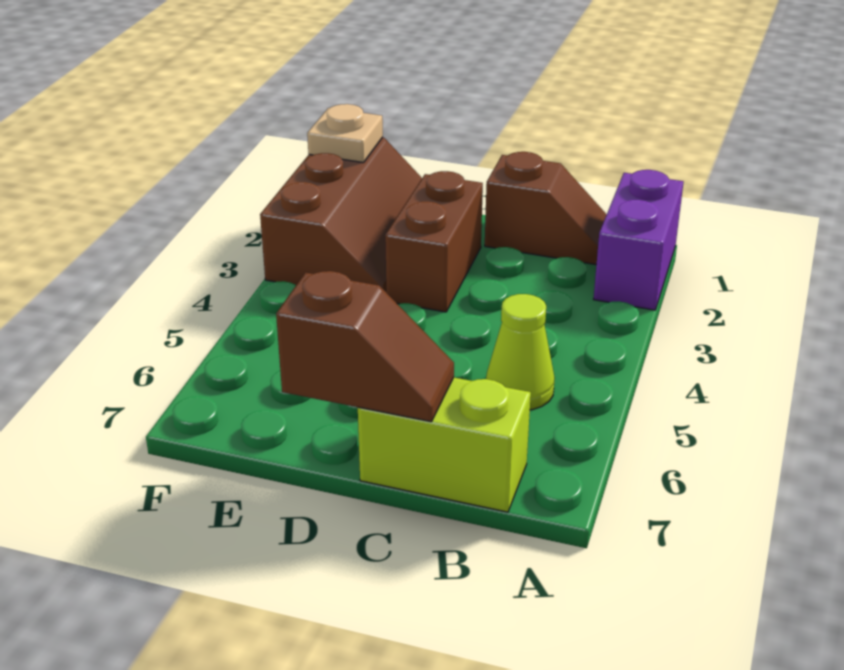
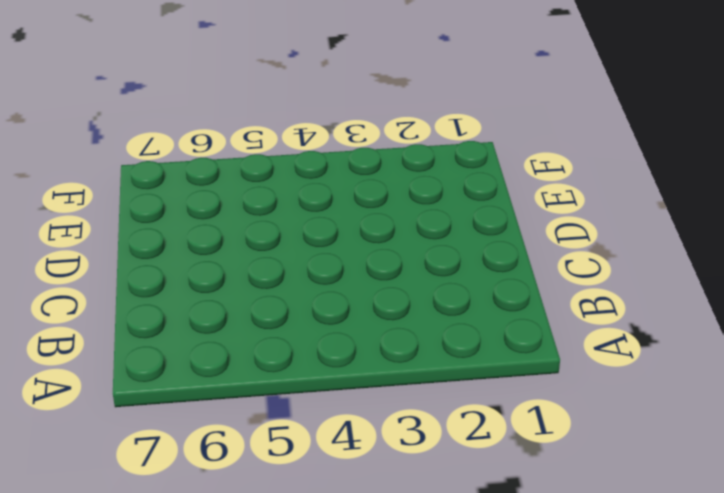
none -> purple brick A1:A2 level 1
none -> brown slope B1:C1 level 1 top C

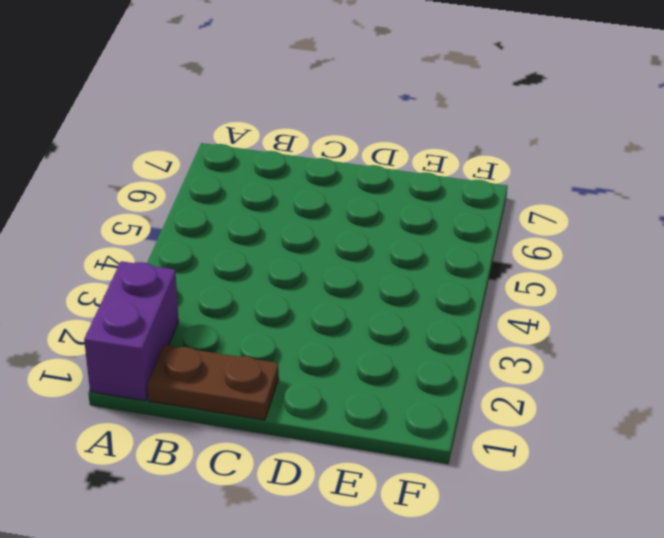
brown plate B1:C1 level 1 -> brown slope B1:C1 level 1 top C
none -> lime cone B5 level 1
none -> lime brick B7:C7 level 1

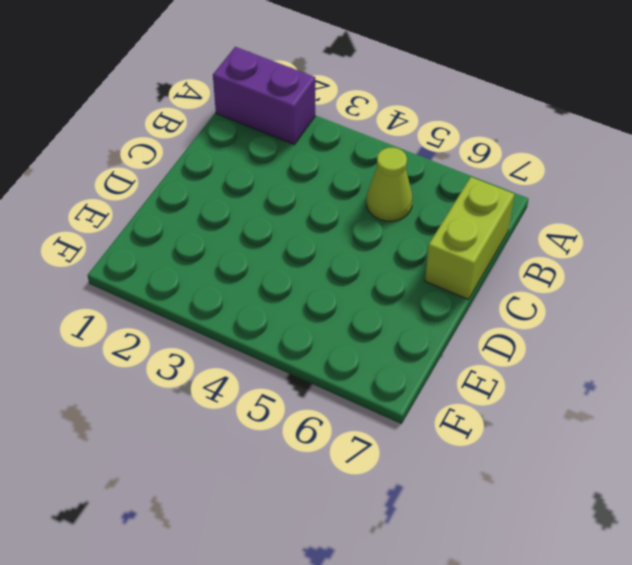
none -> brown slope B1:C1 level 1 top C
none -> brown brick D2:D3 level 1

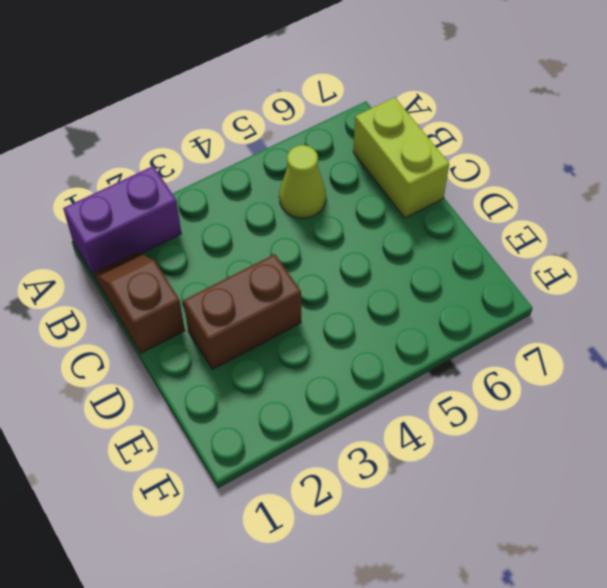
none -> brown slope E1:F3 level 1 top F
none -> brown slope C7:D7 level 2 top D

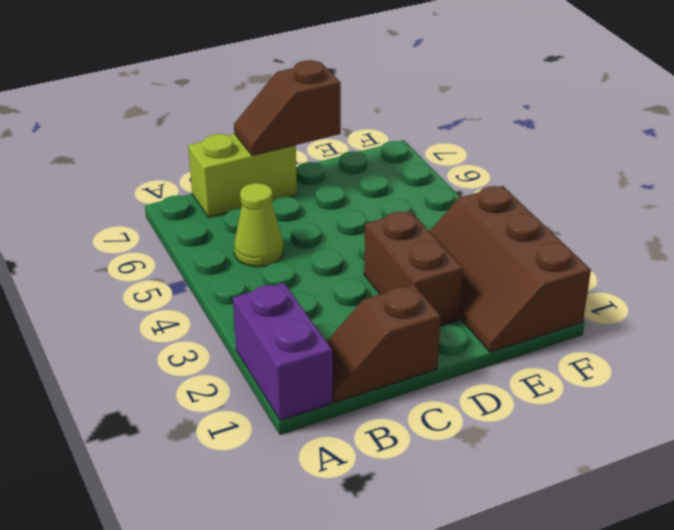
none -> tan plate F1 level 2

